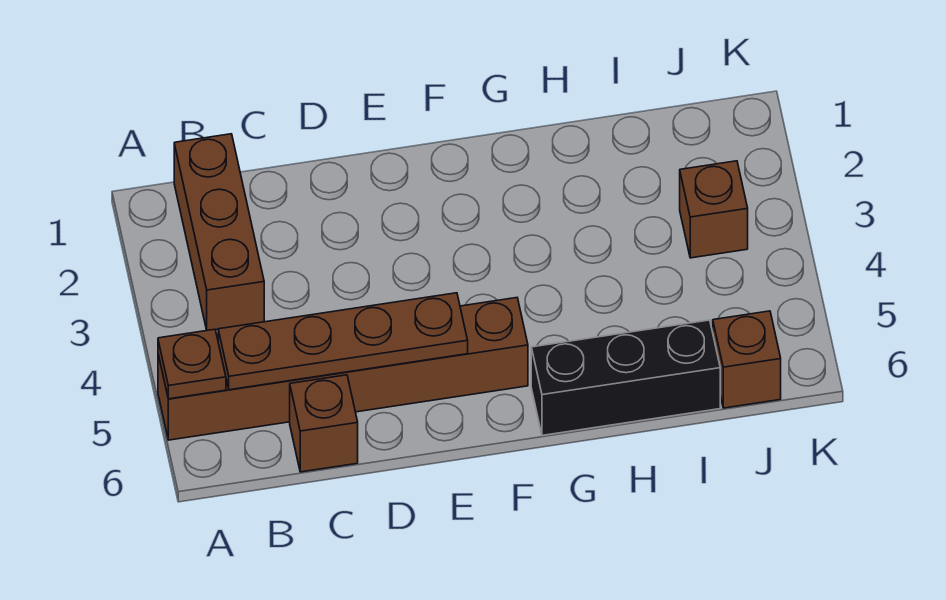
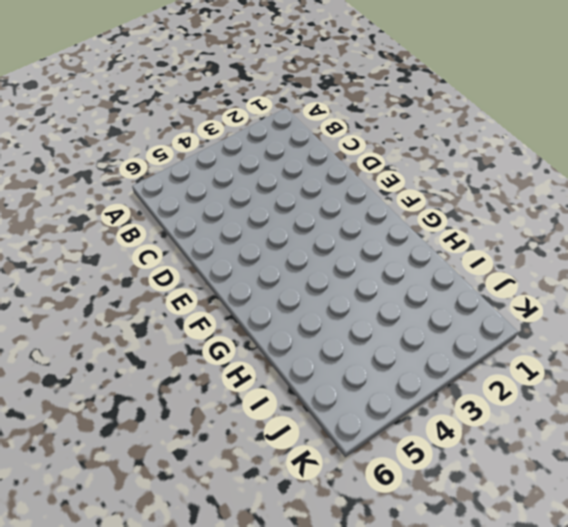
none -> brown brick A5:F5 level 1
none -> brown brick B1:B3 level 1

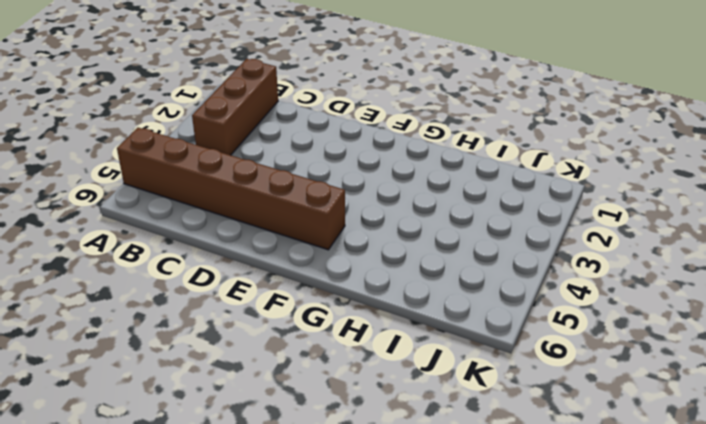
none -> brown brick C6 level 1
none -> black brick G6:I6 level 1

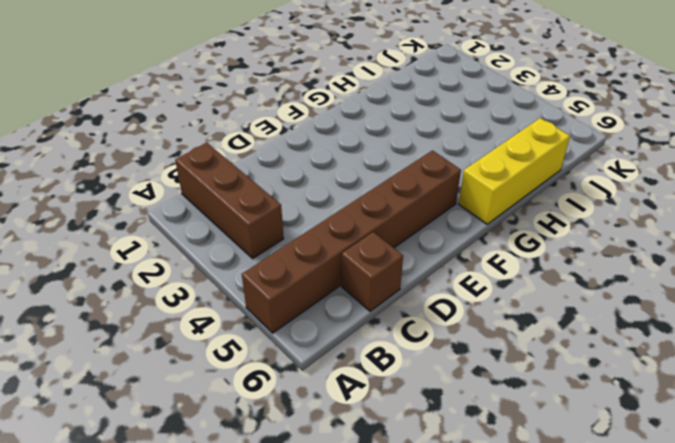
yellow brick G6:I6 level 1 -> black brick G6:I6 level 1
none -> brown brick J3 level 1
none -> brown brick J6 level 1

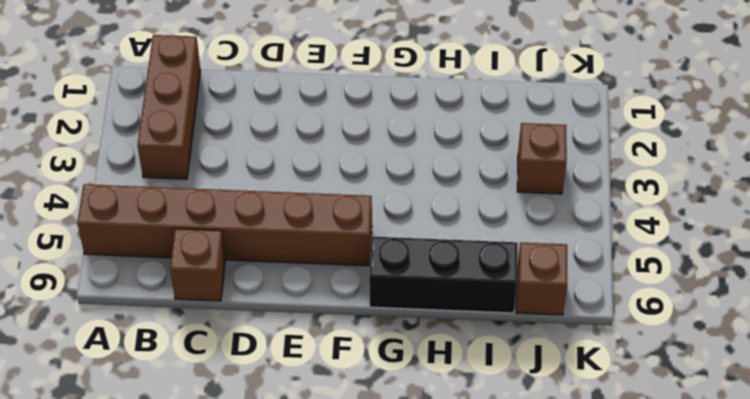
none -> brown plate A5 level 2
none -> brown plate B5:E5 level 2

